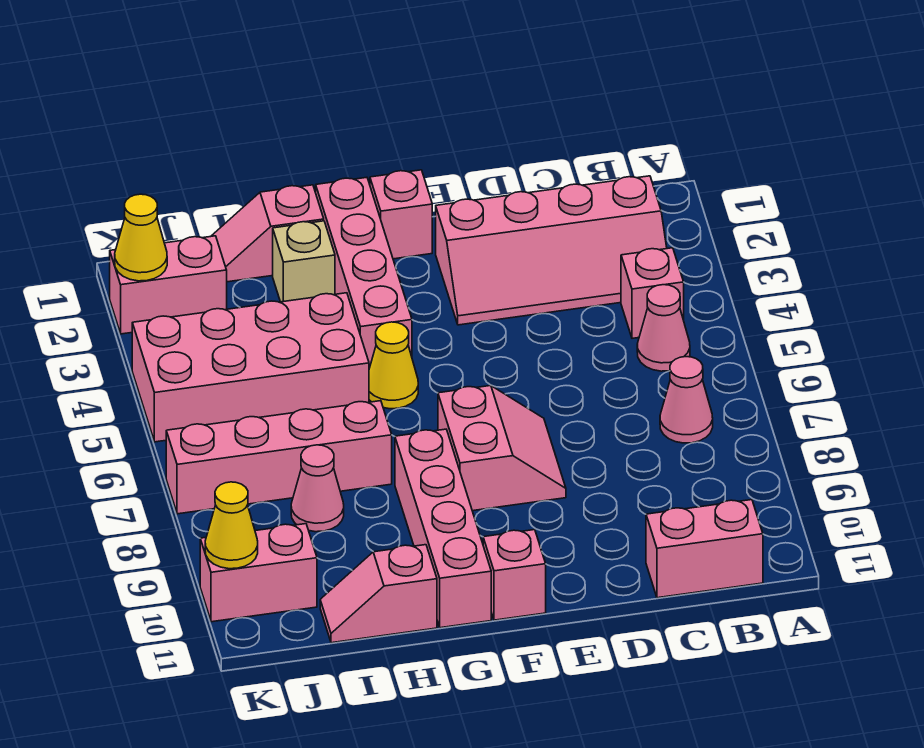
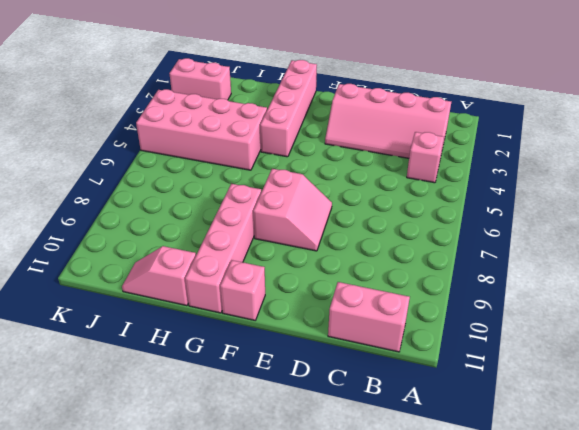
none -> pink cone B5 level 1
none -> pink cone B7 level 1
none -> pink brick F1 level 1

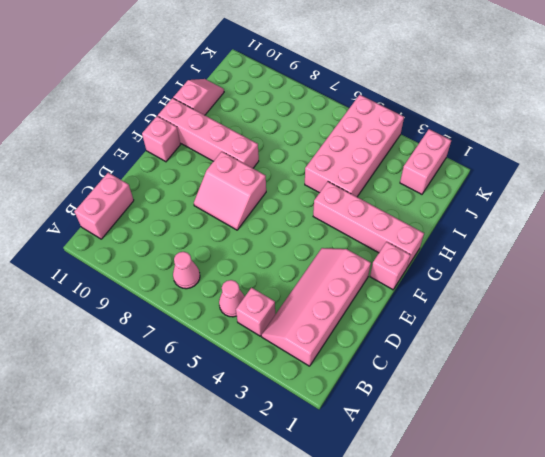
none -> yellow cone G5 level 1
none -> pink slope H1:I1 level 1 top H
none -> tan brick H2 level 1

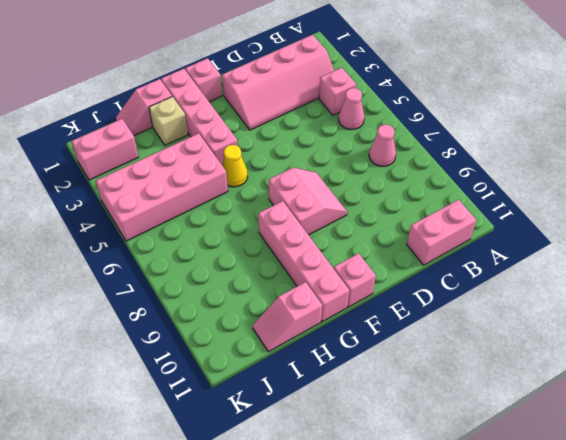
none -> pink brick H7:K7 level 1
none -> pink cone I8 level 1
none -> pink brick J10:K10 level 1

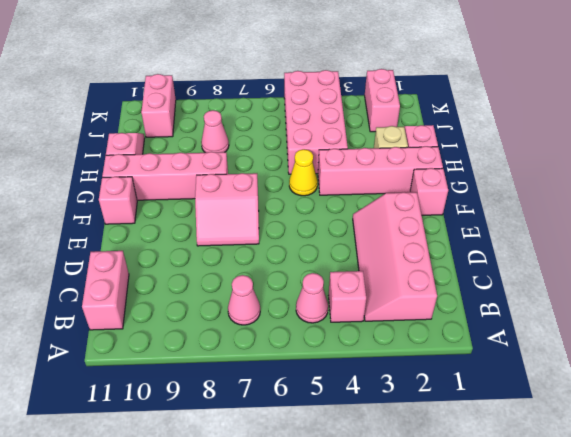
none -> pink brick H7:K7 level 1
none -> yellow cone K2 level 2
none -> yellow cone K10 level 2

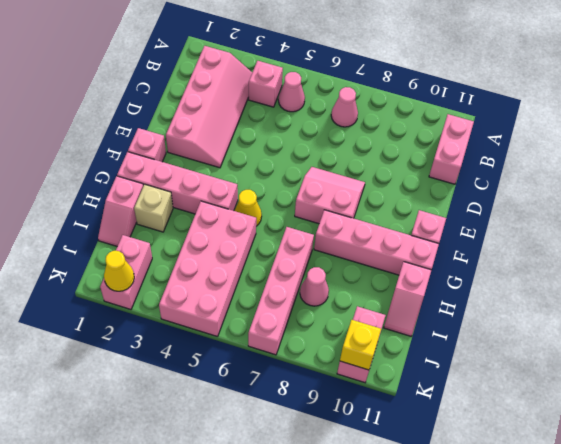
yellow brick K10 level 2 -> yellow cone K10 level 2

